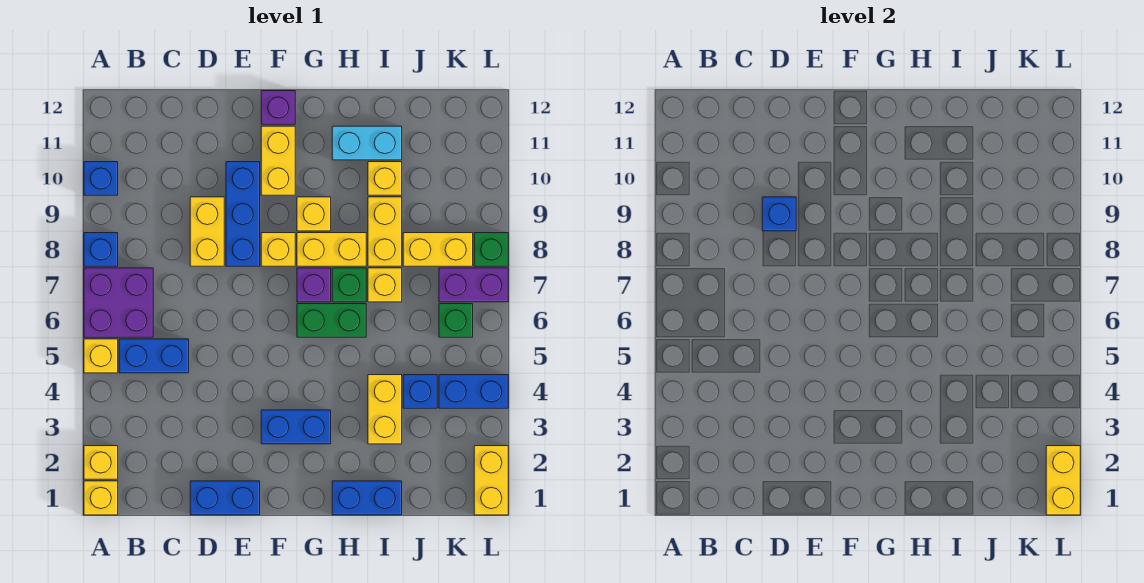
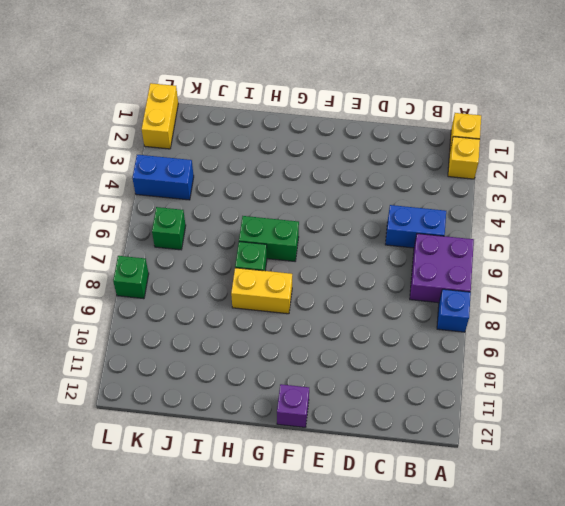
none -> yellow brick A5 level 1
none -> blue brick A10 level 1
none -> blue brick D1:E1 level 1
none -> yellow brick D8:D9 level 1

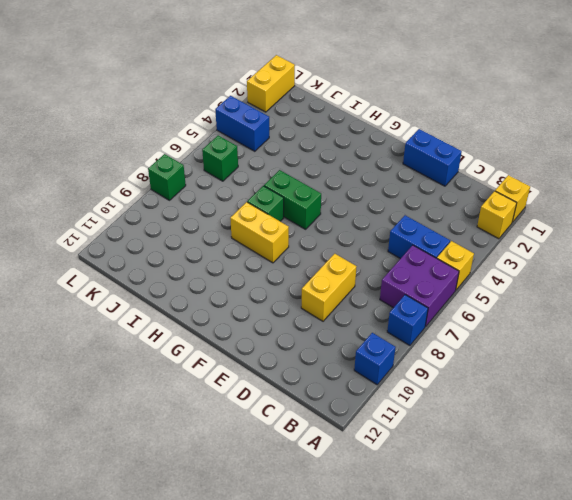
none -> blue brick E8:E10 level 1
none -> blue brick F3:G3 level 1
none -> yellow brick F8 level 1
none -> yellow brick F10:F11 level 1

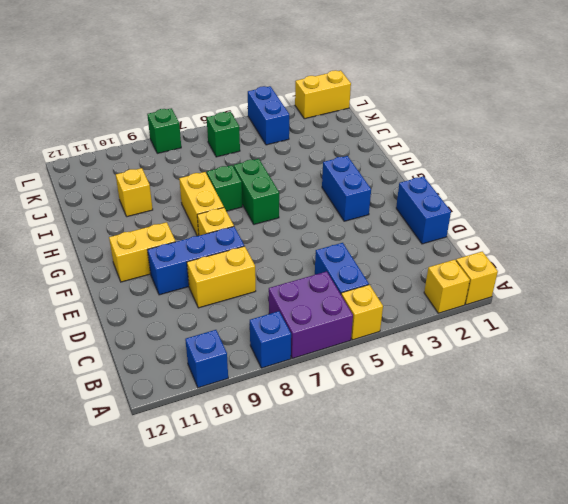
none -> purple brick F12 level 1
none -> purple brick G7 level 1
none -> yellow brick G9 level 1
none -> blue brick H1:I1 level 1

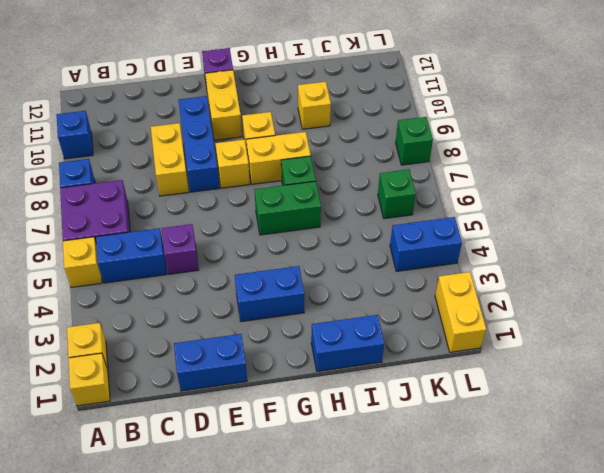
purple brick D5 level 1 -> purple brick G7 level 1
none -> cyan brick H11:I11 level 1
none -> yellow brick I3:I4 level 1
none -> yellow brick I7 level 1
none -> yellow brick I8:I9 level 1

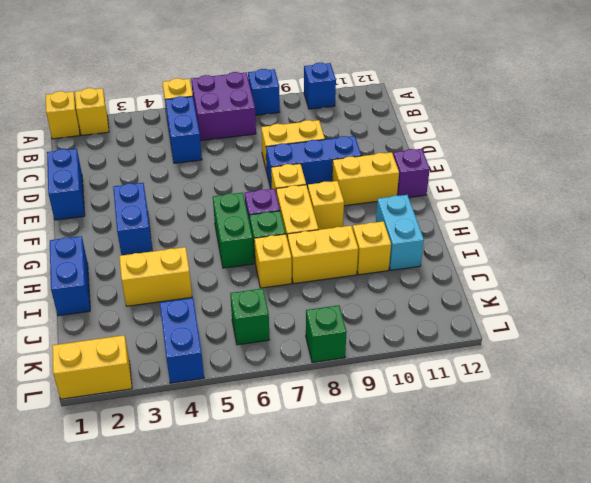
none -> blue brick J4 level 1
none -> yellow brick J8:K8 level 1
none -> purple brick K7:L7 level 1
none -> blue brick D9 level 2

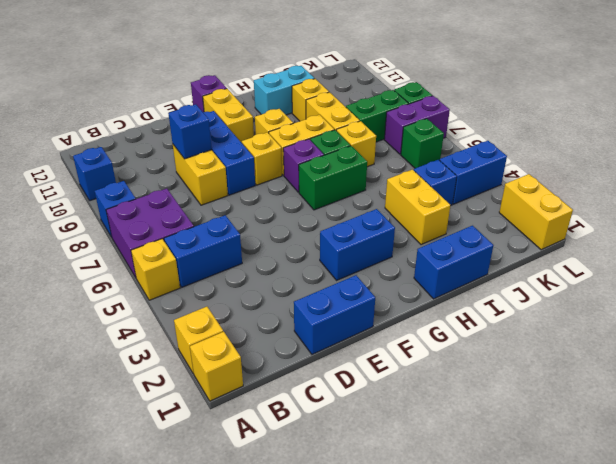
green brick J8:K8 level 1 -> yellow brick J8:K8 level 1
none -> yellow brick L1:L2 level 2

